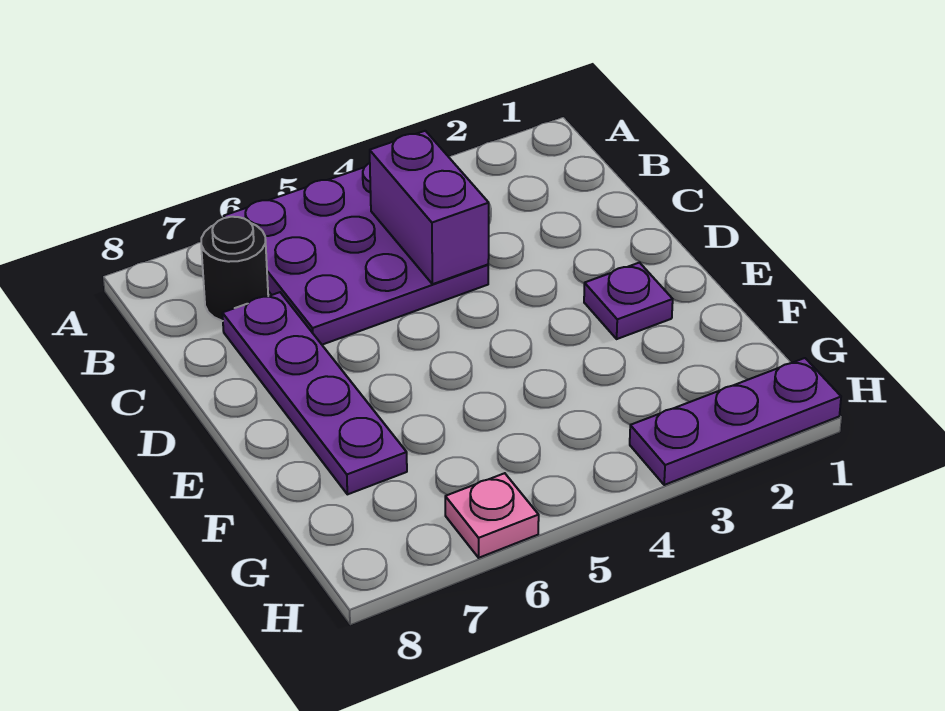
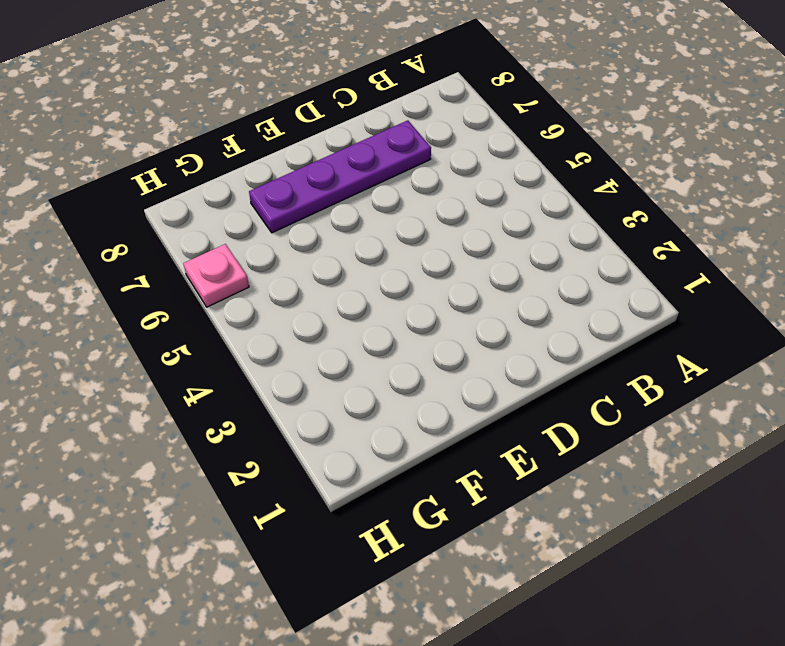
none -> purple plate A4:C6 level 1
none -> black round brick B7 level 1

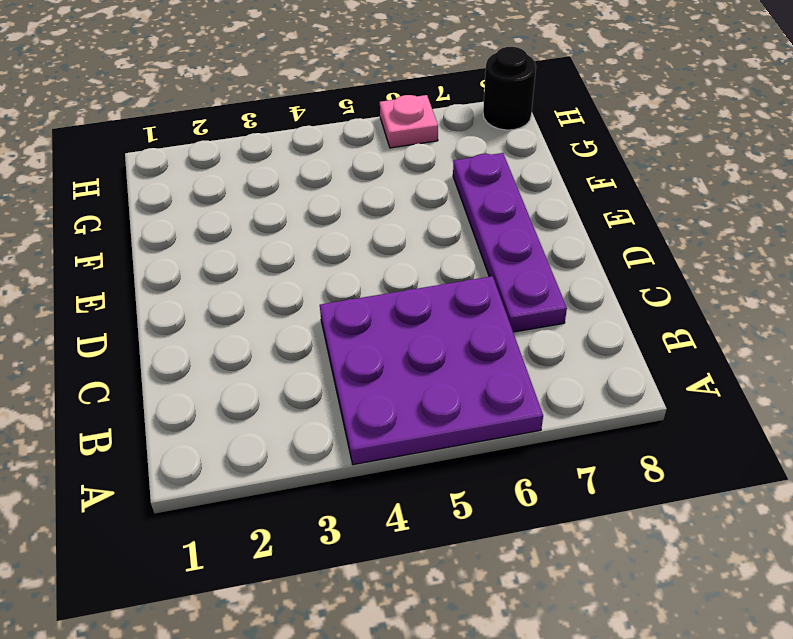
black round brick H8 level 1 -> black round brick B7 level 1
none -> purple plate E2 level 1
none -> purple plate H1:H3 level 1

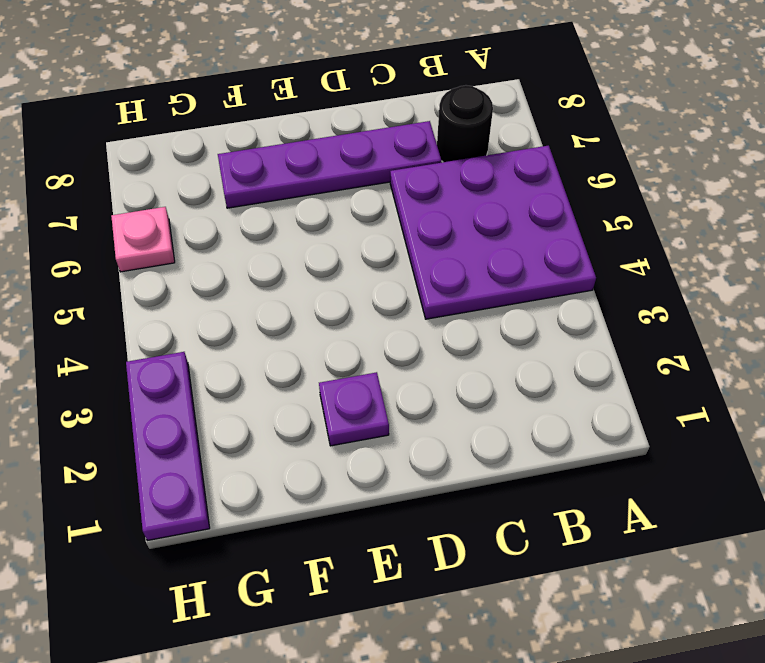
none -> purple brick B4:C4 level 2

